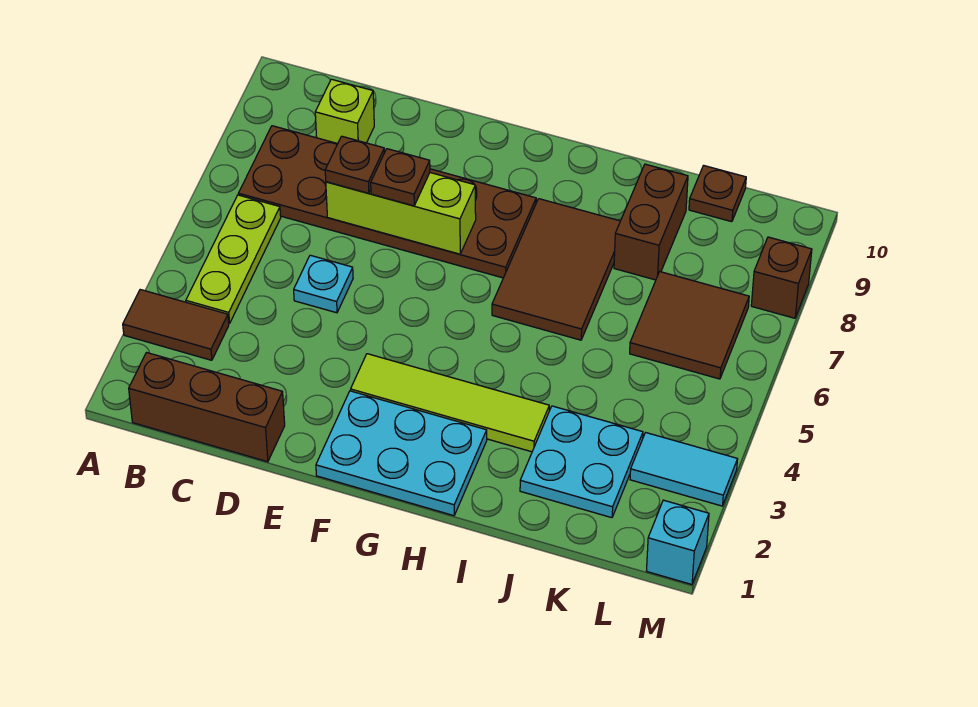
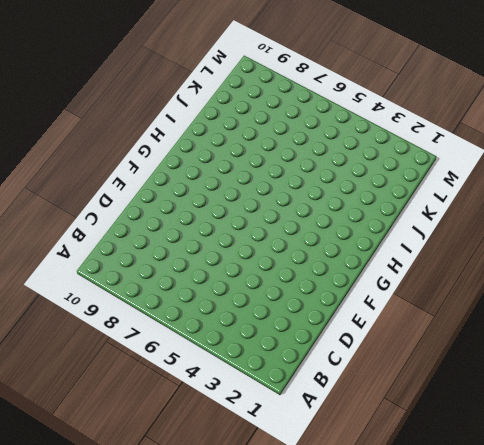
none -> brown tile A3:B3 level 1
none -> brown brick B1:D1 level 1
none -> lime plate B4:B6 level 1

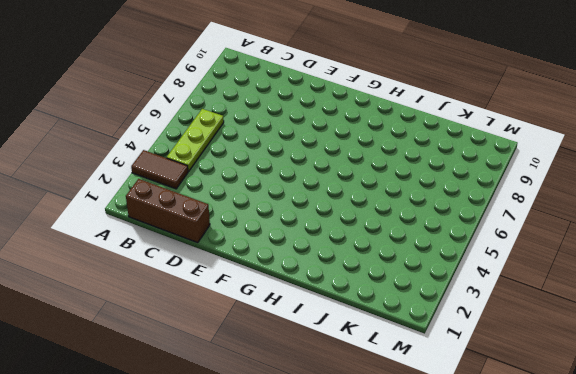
none -> brown plate B7:G8 level 1
none -> lime brick C9 level 1
none -> cyan plate D5 level 1

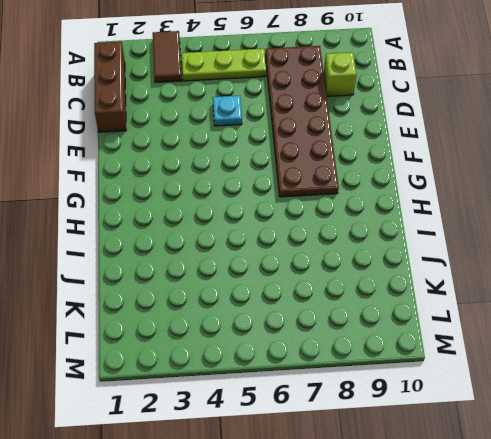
none -> cyan plate F1:H2 level 1
none -> lime tile F3:I3 level 1
none -> brown tile H6:I8 level 1

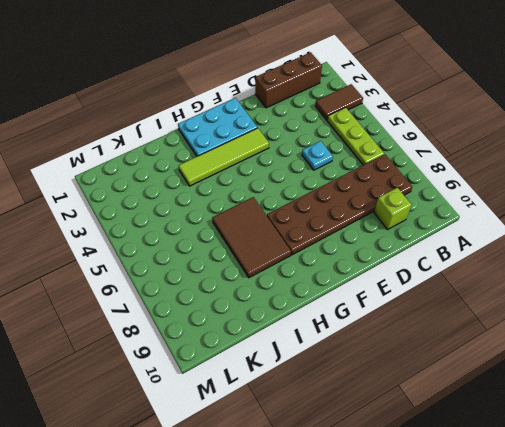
none -> cyan plate J2:K3 level 1
none -> brown brick J8:J9 level 1
none -> brown tile K6:L7 level 1

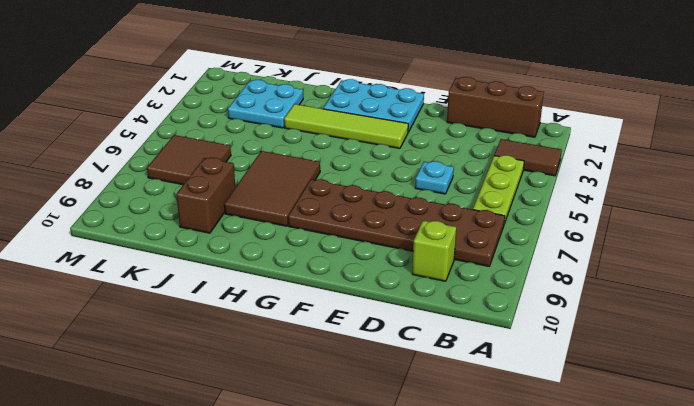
none -> brown plate K10 level 1
none -> cyan tile L3:M3 level 1
none -> cyan brick M1 level 1

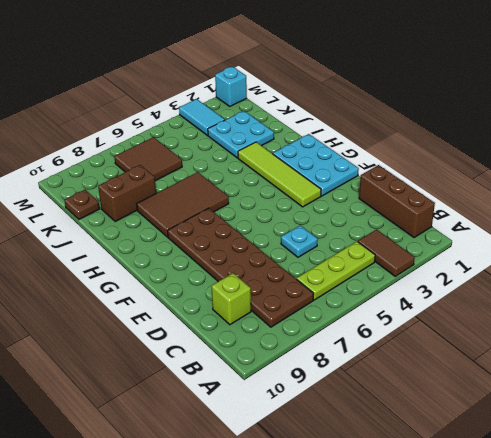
none -> brown brick M8 level 1
none -> lime brick D7:F7 level 2
none -> brown plate D7 level 3

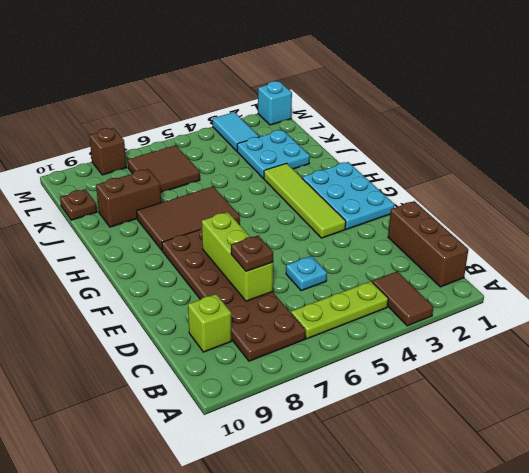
none -> brown plate E7 level 3

